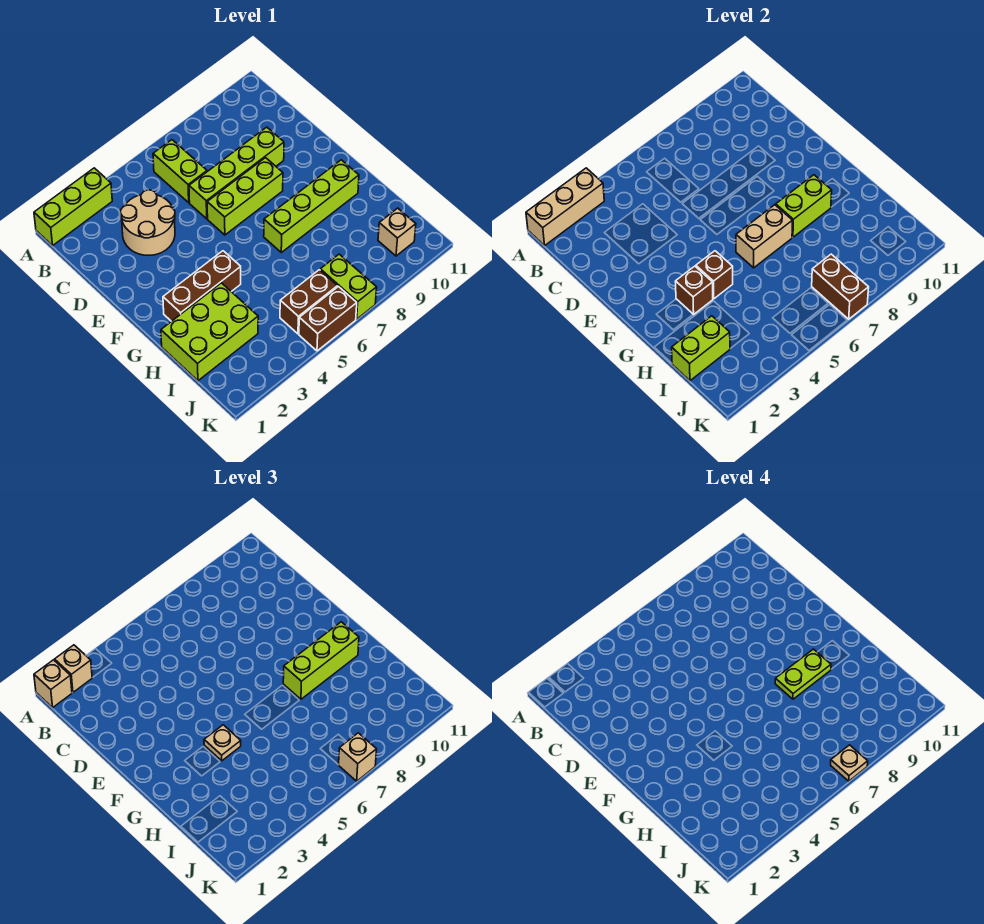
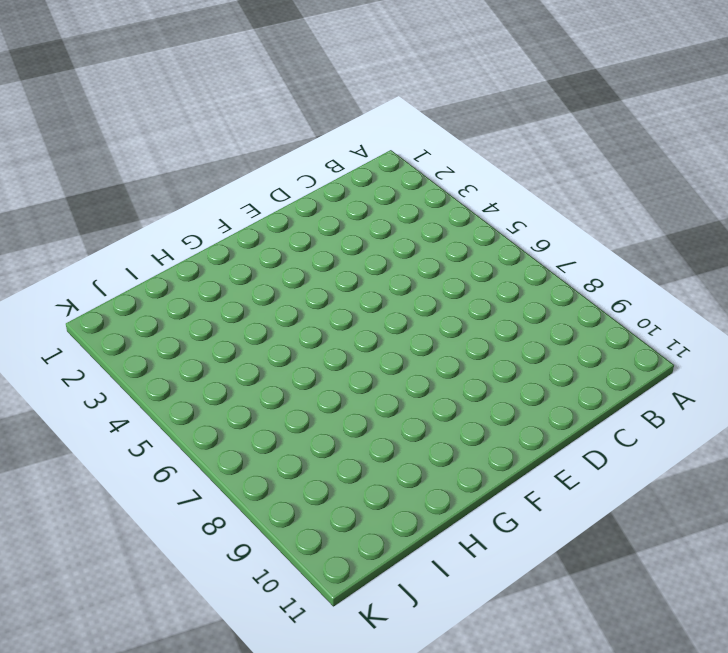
none -> lime brick A1:A3 level 1
none -> lime brick B6:C6 level 1
none -> tan round brick C3:D4 level 1

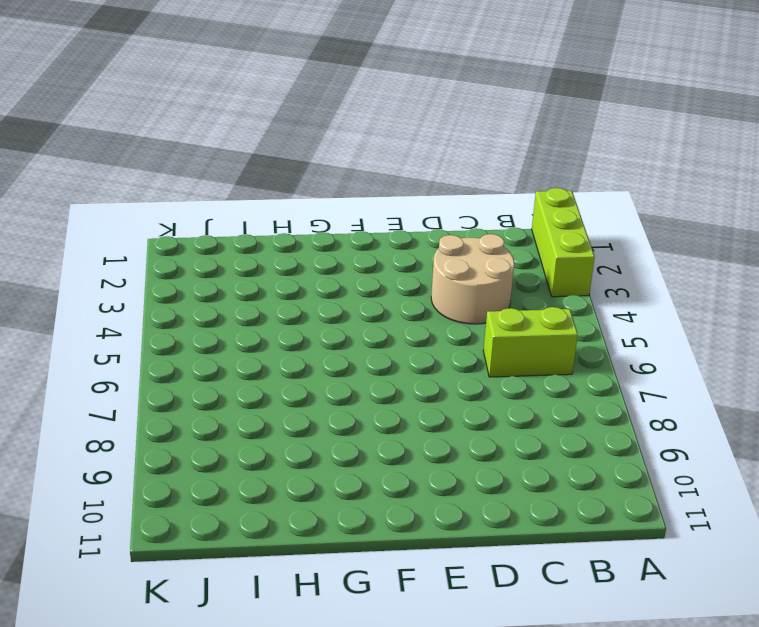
none -> lime brick D6:D9 level 1
none -> lime brick E6:E8 level 1
none -> brown brick G2:G4 level 1

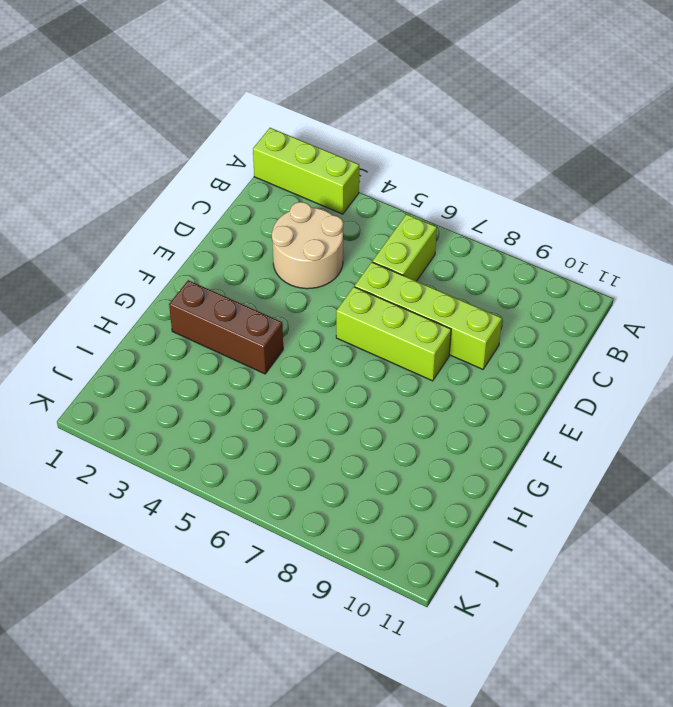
none -> lime brick G7:G10 level 1
none -> lime brick H1:I3 level 1
none -> brown brick J5:J6 level 1

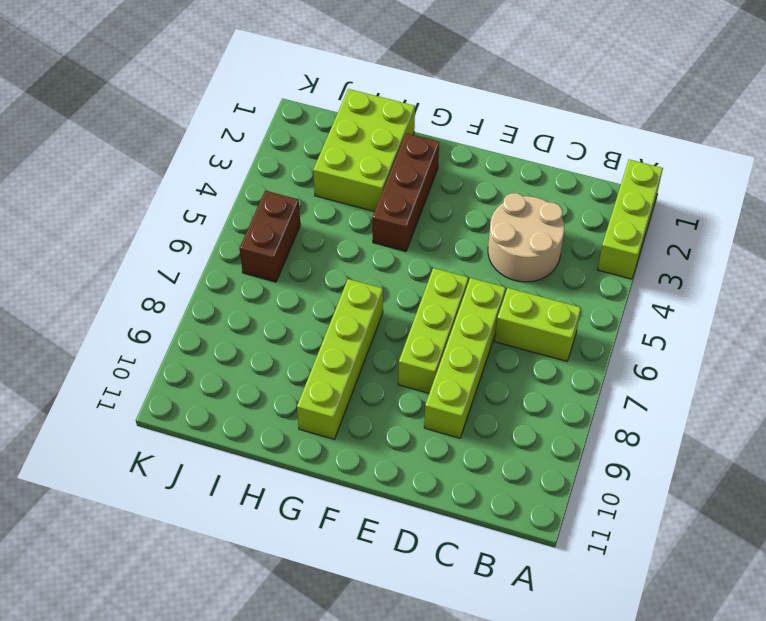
none -> lime brick J7:K7 level 1
none -> tan brick J10 level 1
none -> brown brick K5:K6 level 1

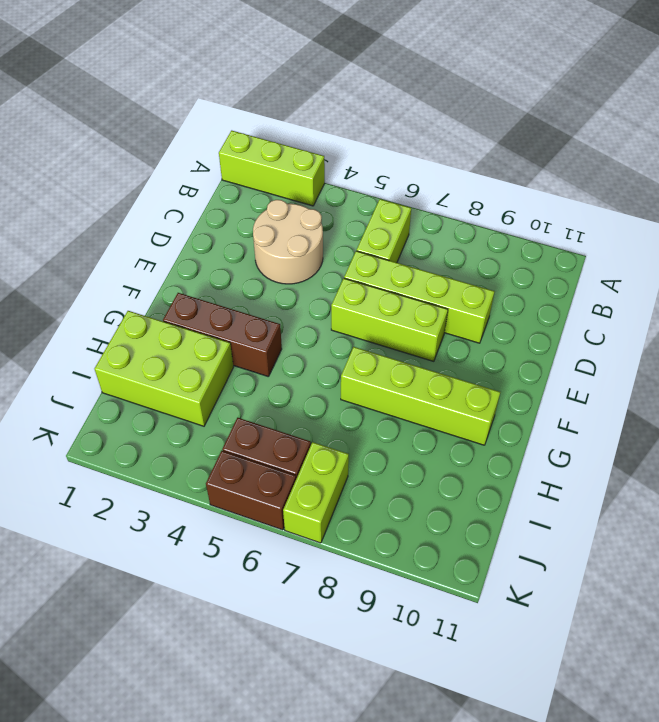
none -> tan brick J10 level 1
none -> tan brick A1:A3 level 2
none -> brown brick G3 level 2

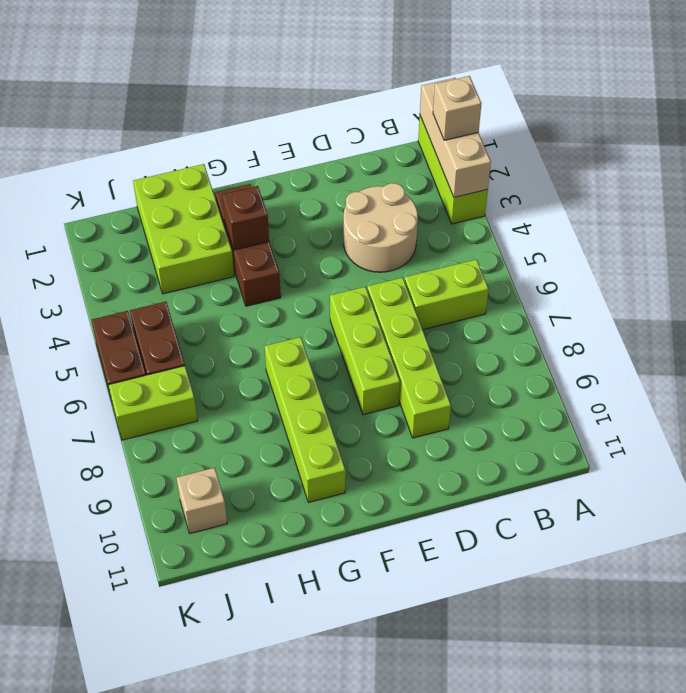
none -> brown brick G4 level 2
none -> tan brick G6:G7 level 2
none -> lime brick G8:G9 level 2

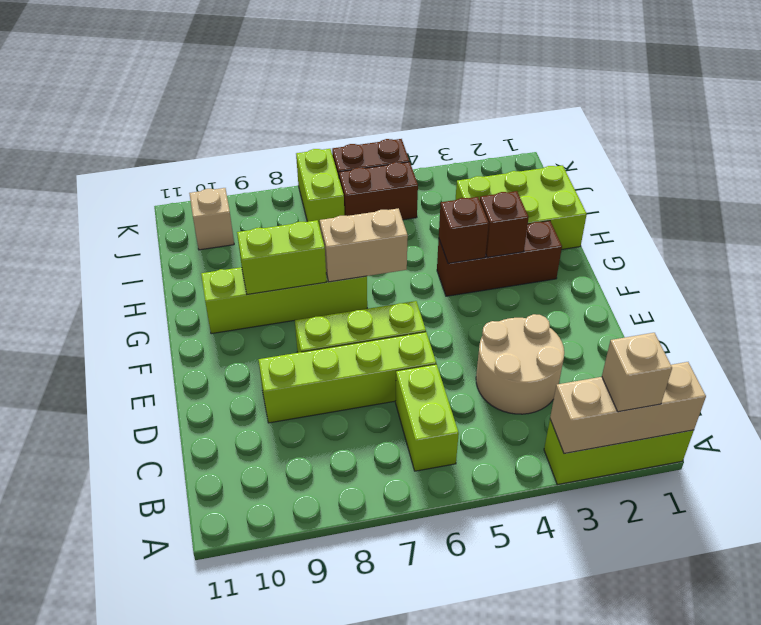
none -> lime brick I1:I2 level 2
none -> brown brick J7:K7 level 2
none -> tan brick A1 level 3

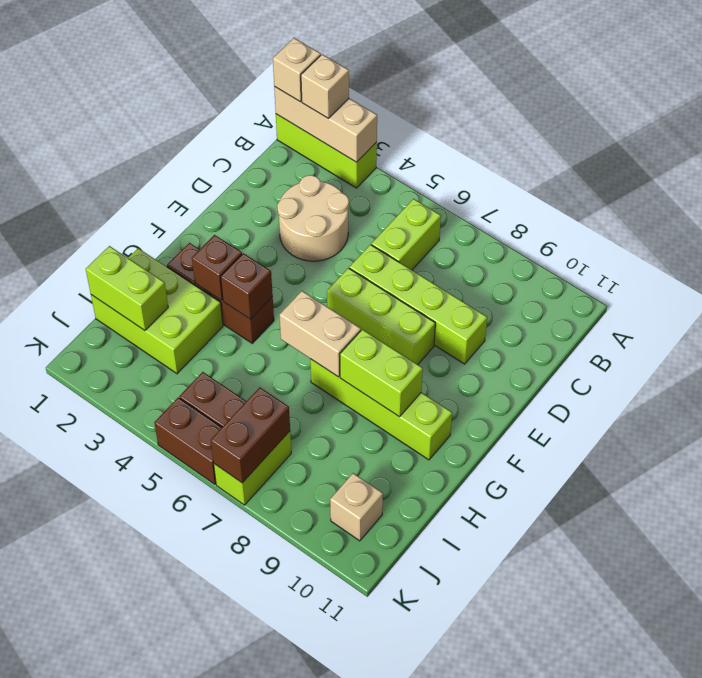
none -> tan plate G4 level 3
none -> lime brick G8:G10 level 3
none -> tan brick K7 level 3

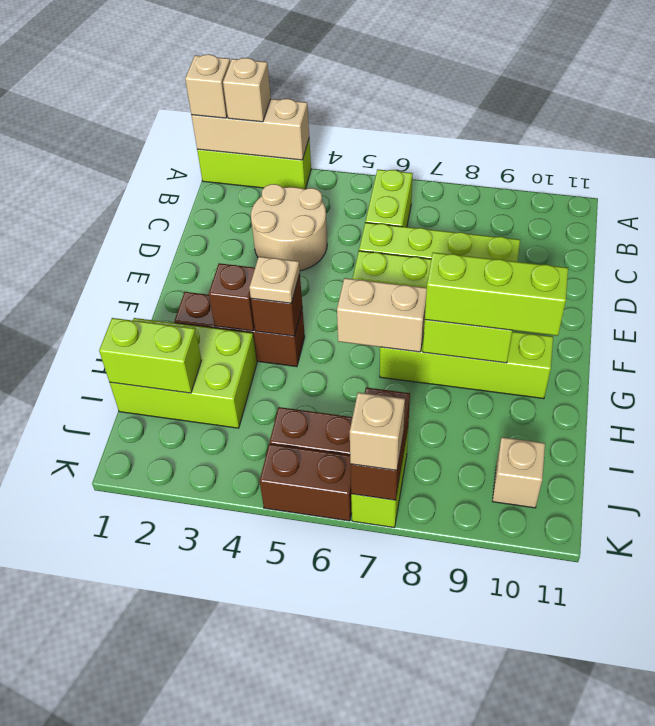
none -> lime plate G8:G9 level 4
none -> tan plate K7 level 4

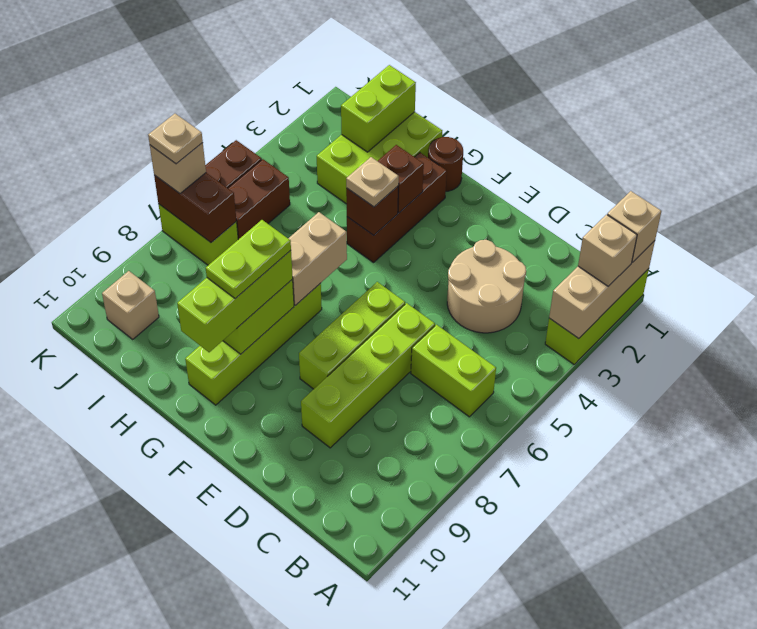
brown round brick G1 level 1 -> none

